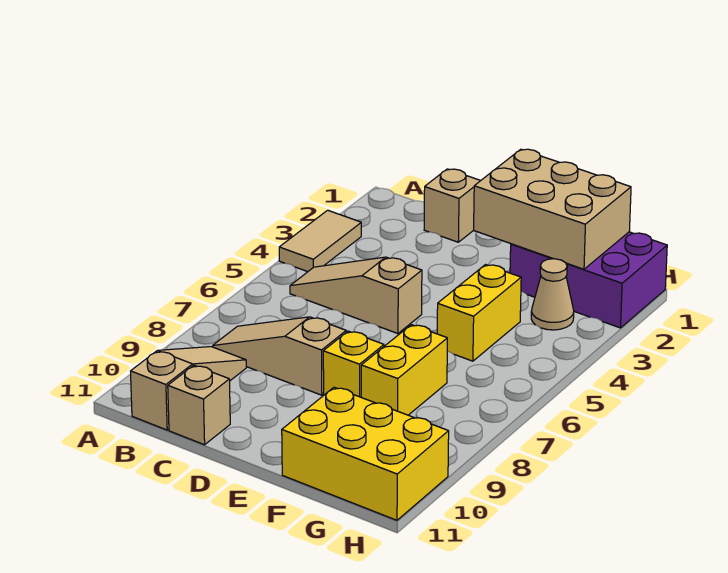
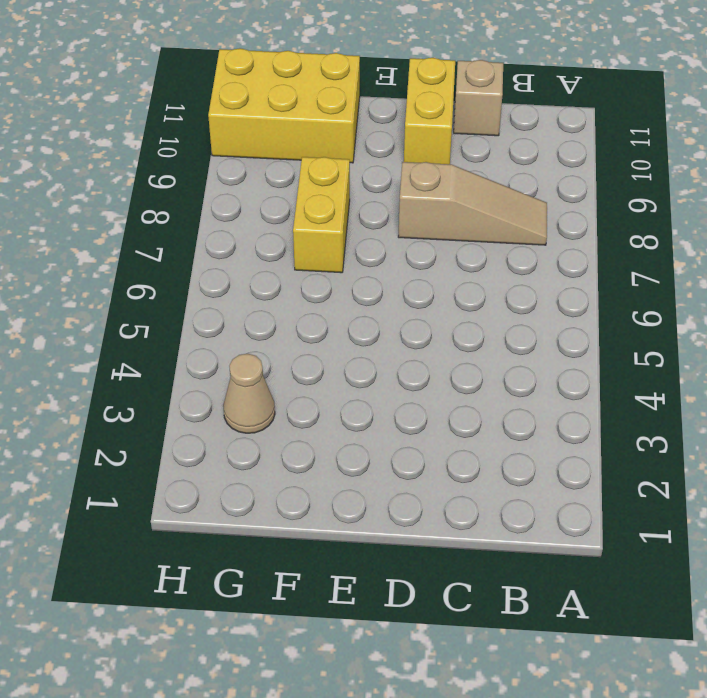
yellow brick D10:D11 level 1 -> yellow brick F4:F5 level 1
none -> tan tile A3:A4 level 1
none -> tan slope B5:D5 level 1 top D
none -> tan slope B9:B11 level 1 top 11

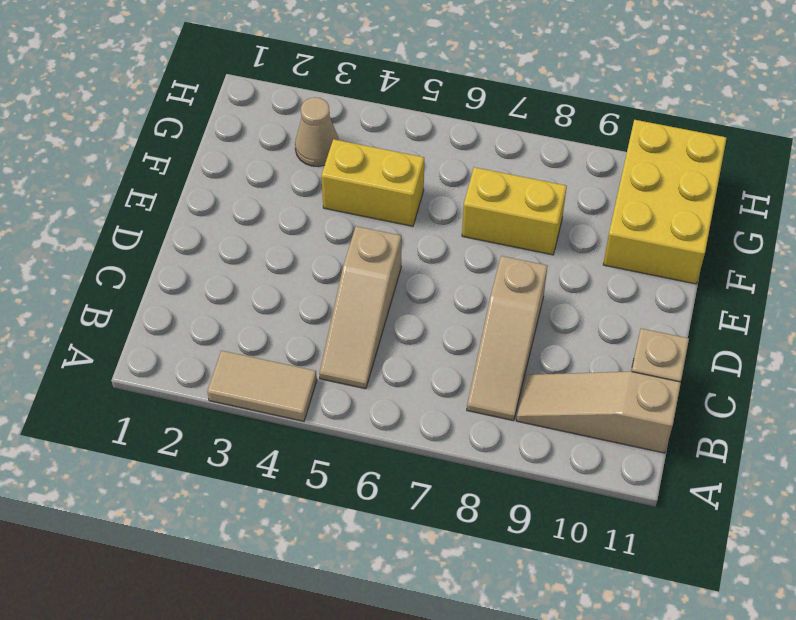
none -> tan brick C1 level 1
none -> yellow brick E8 level 1
none -> purple brick F1:H2 level 1

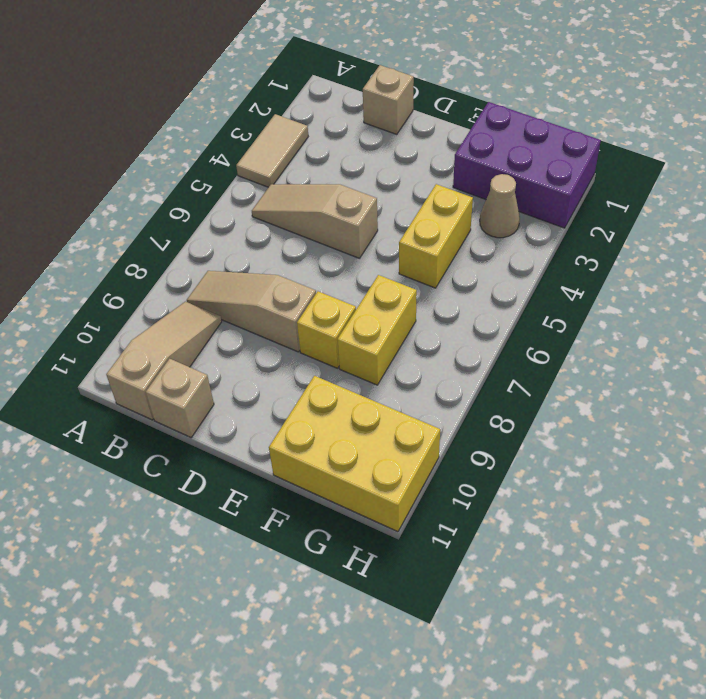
none -> tan brick E1:G2 level 2

